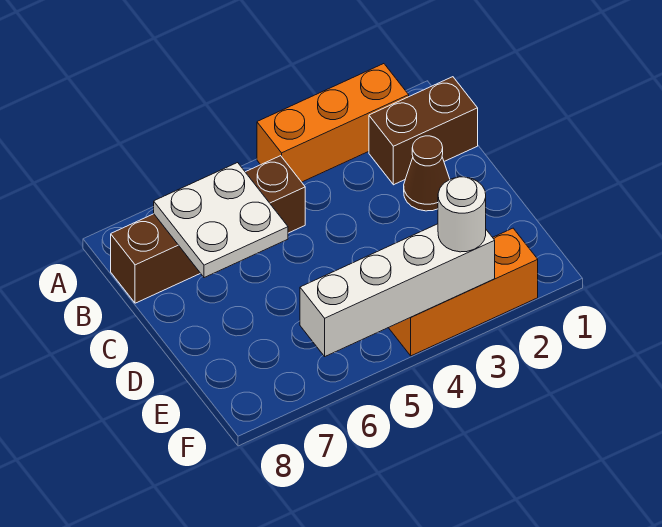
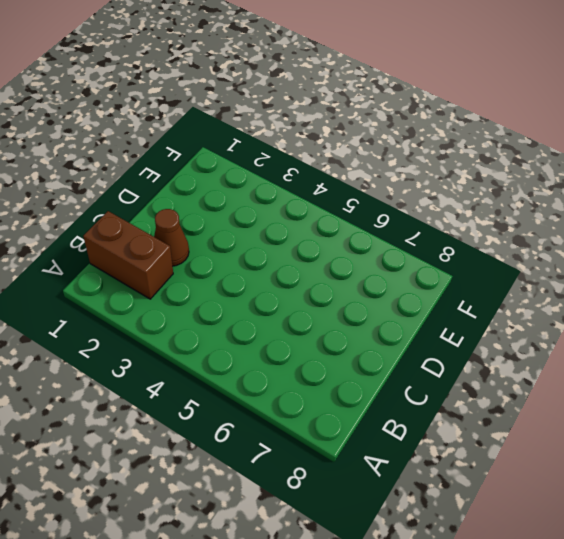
none -> orange brick A2:A4 level 1
none -> brown brick B5:B8 level 1

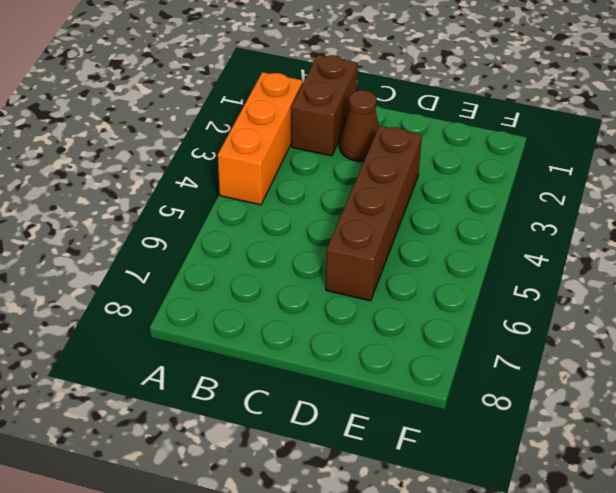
brown brick D3:D6 level 1 -> brown brick B5:B8 level 1
none -> orange brick F2:F4 level 1
none -> white plate B6:C7 level 2

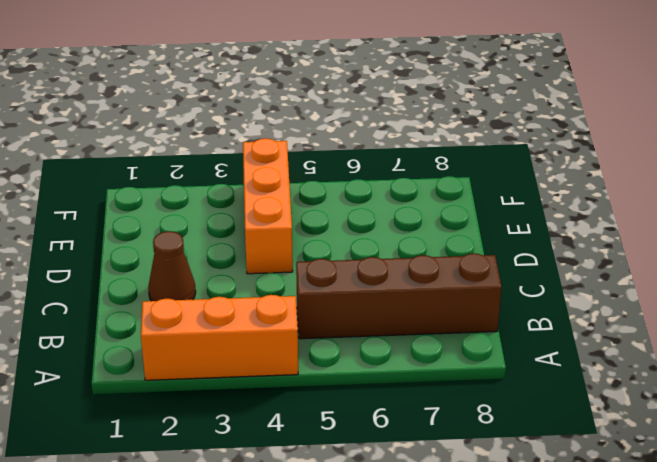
orange brick D4:F4 level 1 -> orange brick F2:F4 level 1
none -> brown brick B1:B2 level 1
none -> white plate B6:C7 level 2

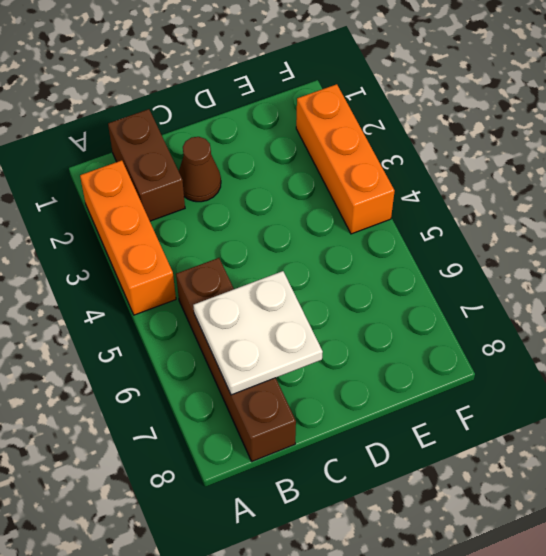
none -> white brick F3:F6 level 2
none -> white round brick F3 level 3

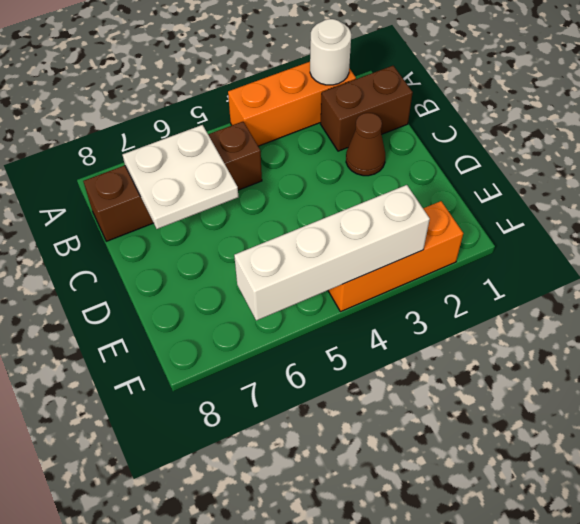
white round brick A2 level 2 -> white round brick F3 level 3

